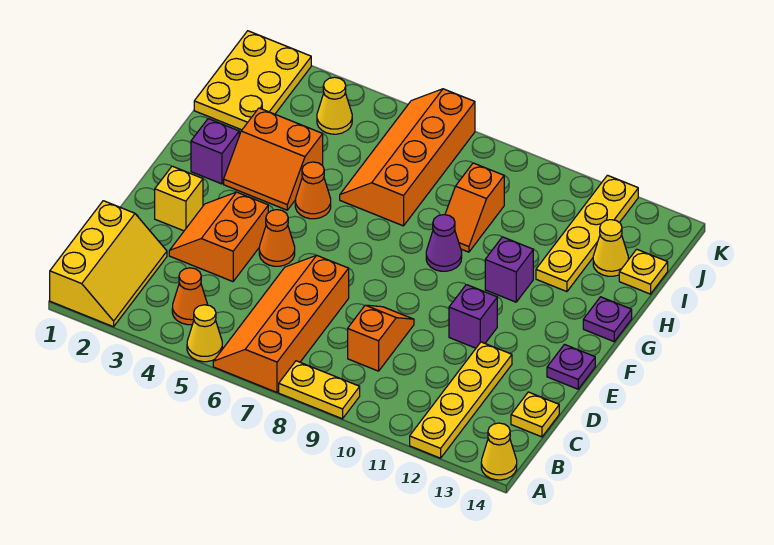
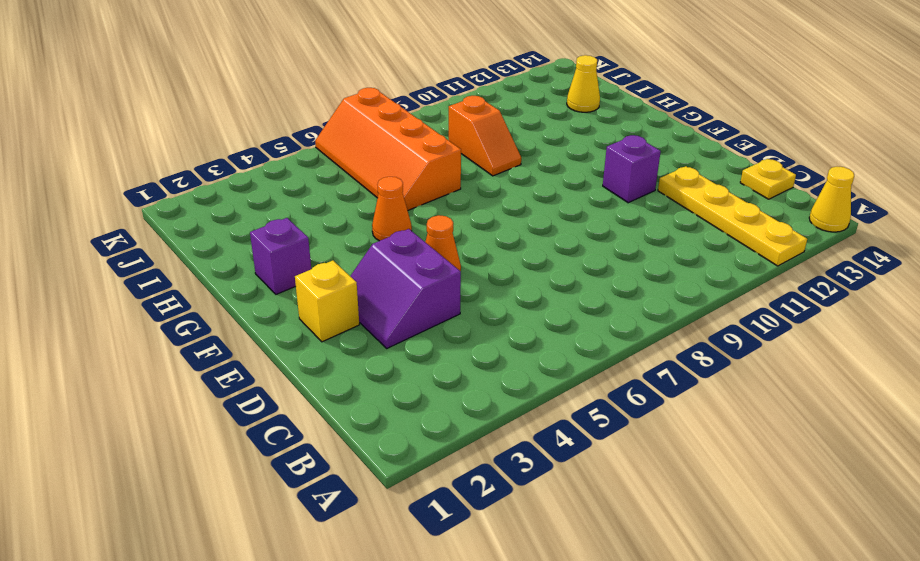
purple slope D3:E4 level 1 top 4 -> orange slope D3:E4 level 1 top 4
none -> yellow slope A1:C2 level 1 top 1
none -> yellow cone A5 level 1
none -> orange slope A6:D7 level 1 top 7

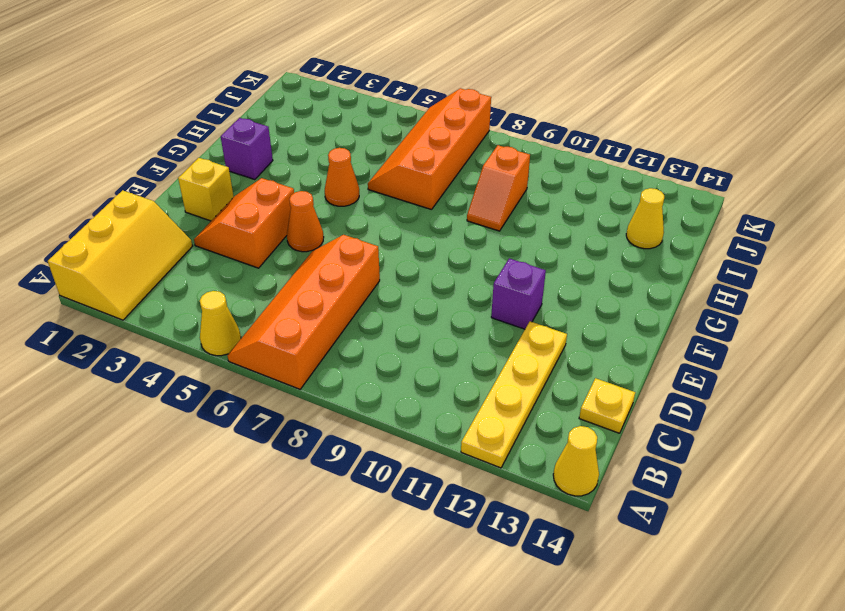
none -> yellow plate A8:A9 level 1
none -> orange cone B4 level 1
none -> orange slope C9:D9 level 1 top C

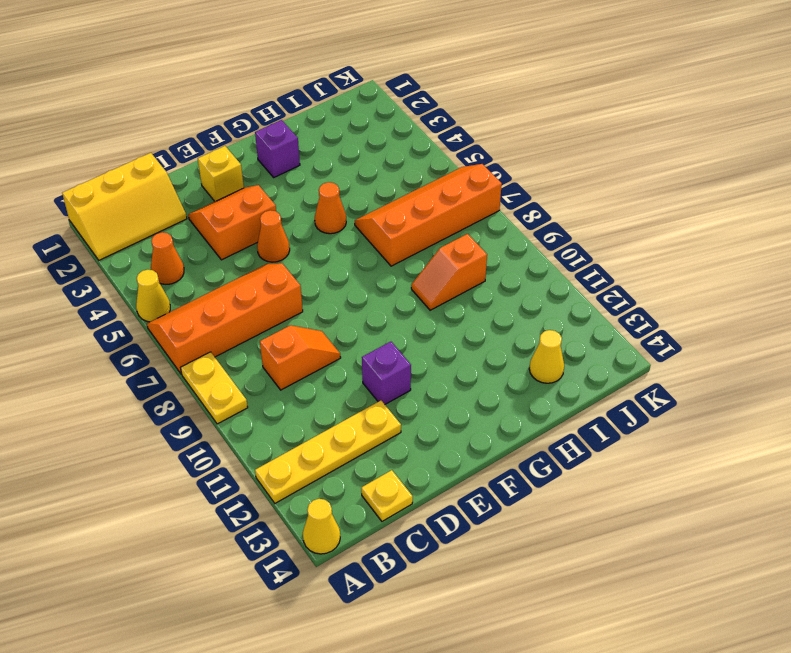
none -> purple plate E14 level 1
none -> orange slope G3:H4 level 1 top H
none -> purple cone G9 level 1

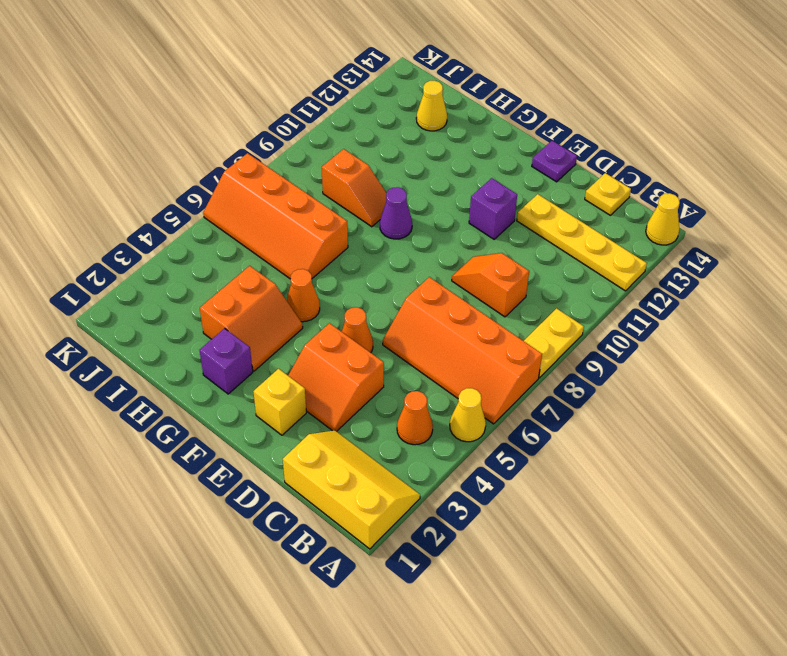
none -> purple brick G11 level 1
none -> purple plate G14 level 1
none -> yellow plate H12:K12 level 1

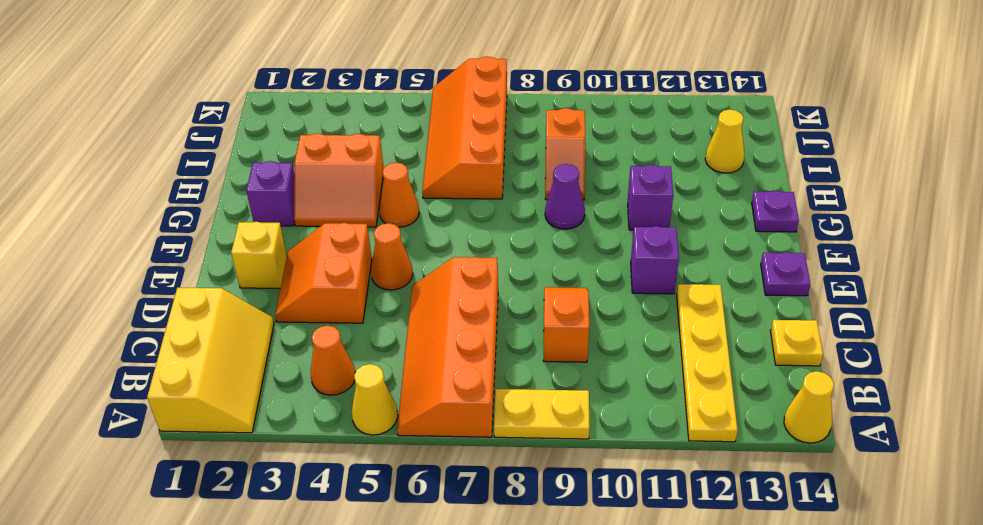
none -> yellow plate H12:K12 level 1
none -> yellow plate I1:K2 level 1
none -> yellow plate I14 level 1

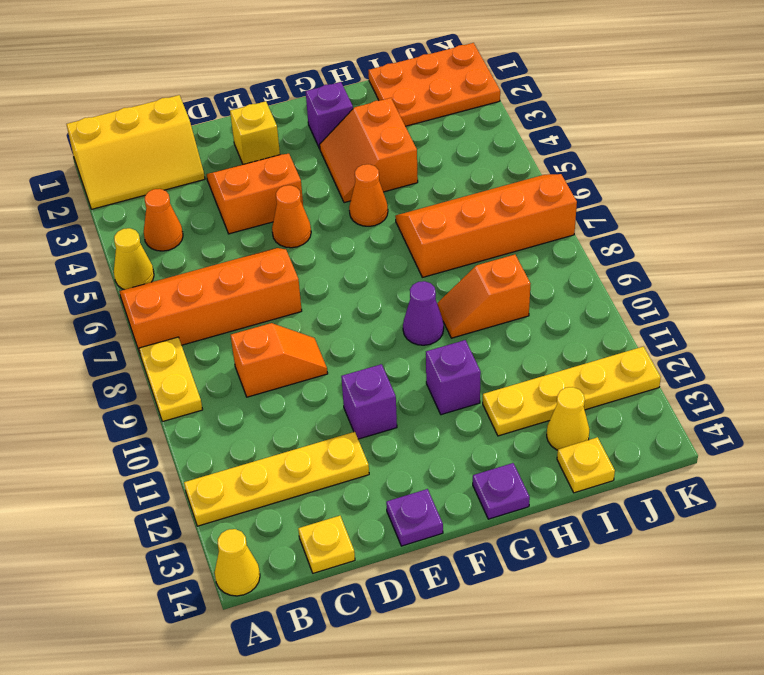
orange plate I1:K2 level 1 -> yellow plate I1:K2 level 1
none -> yellow cone J4 level 1

